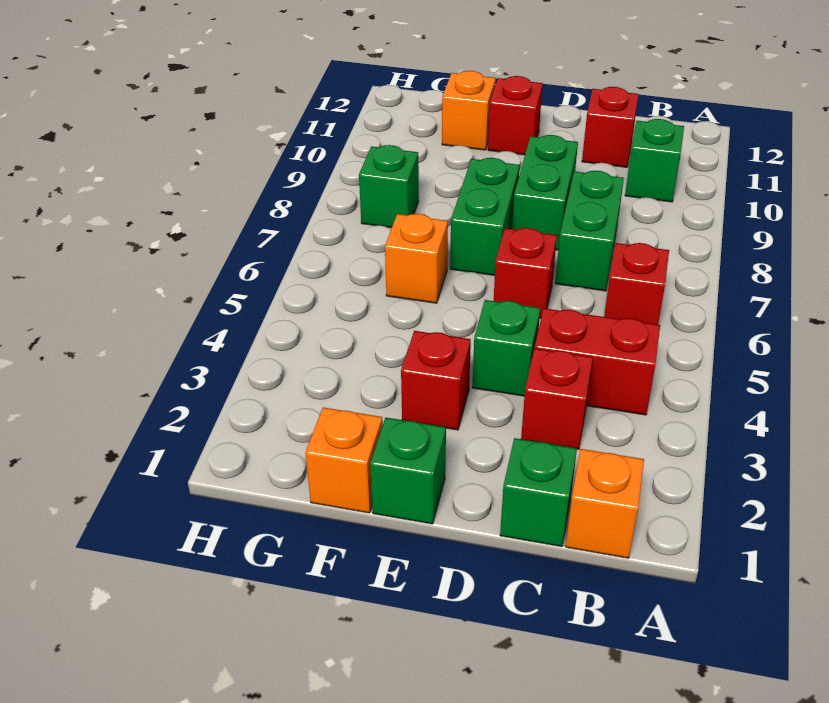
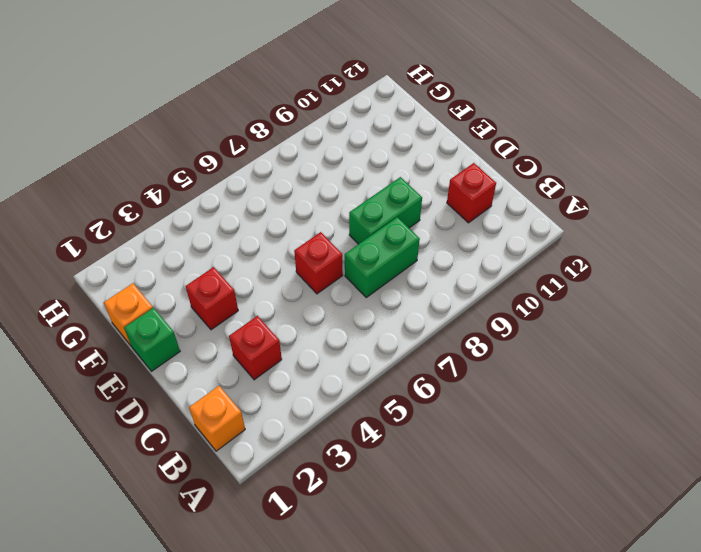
none -> red brick B4:C4 level 1
none -> red brick B6 level 1
none -> green brick B10 level 1

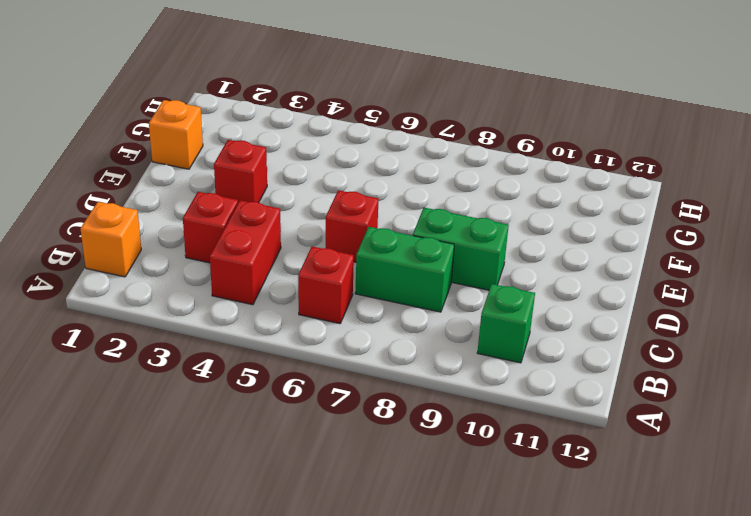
none -> green brick C1 level 1
none -> red brick C11 level 1
none -> green brick D4 level 1

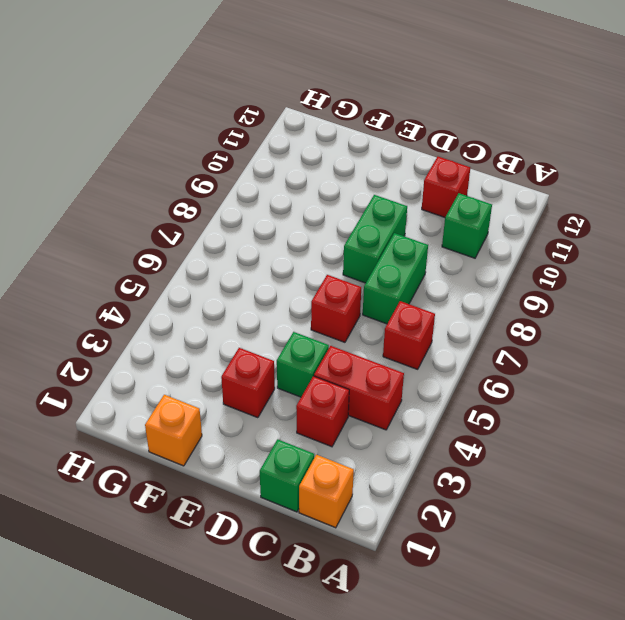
none -> green brick E1 level 1
none -> green brick E7:E8 level 1
none -> red brick E11 level 1

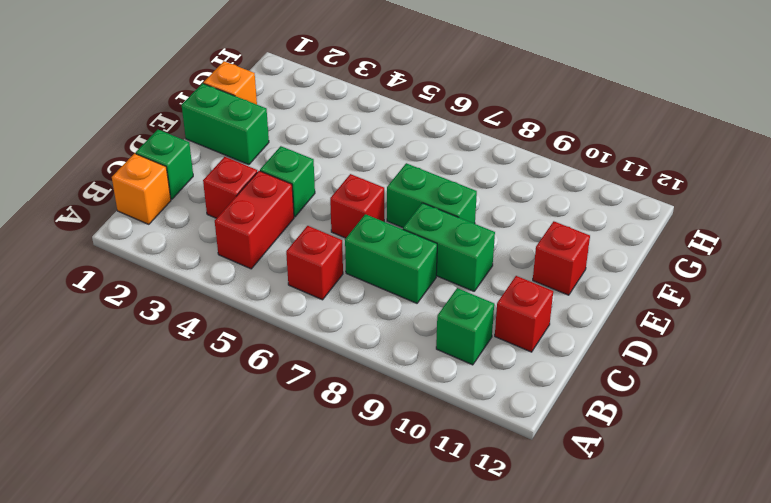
green brick E1:E2 level 1 -> green brick E1 level 1
none -> red brick E3 level 1
none -> orange brick F6 level 1
none -> orange brick F11 level 1

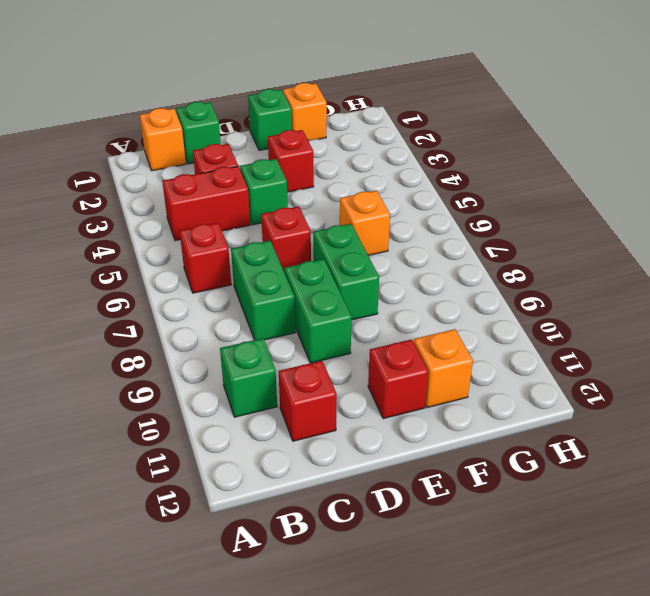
none -> green brick G8 level 1

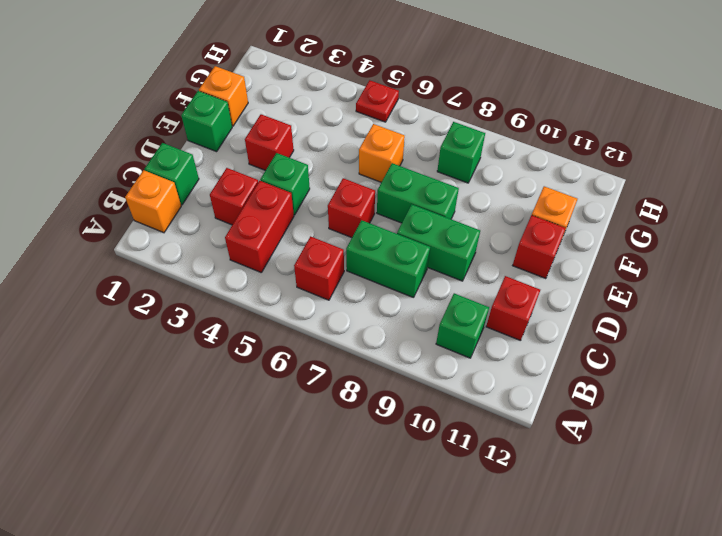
red plate H5 level 1 -> none

